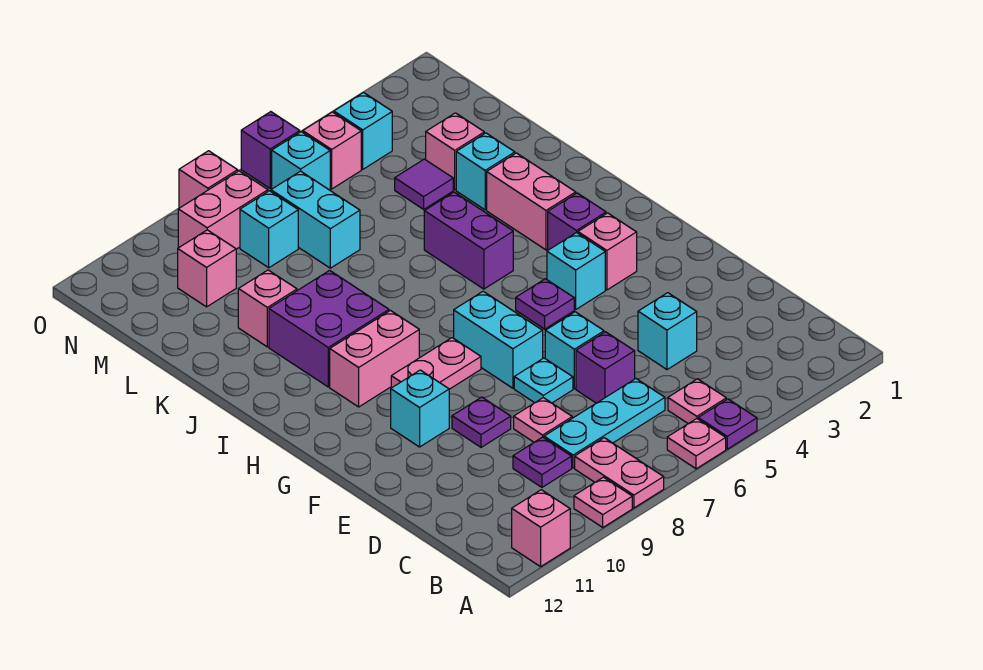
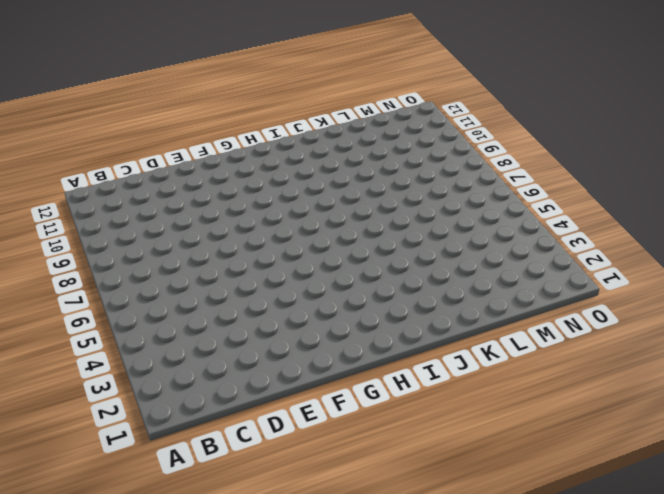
none -> purple plate A5 level 1
none -> pink plate A6 level 1
none -> pink plate A8:B8 level 1
none -> pink plate A9 level 1

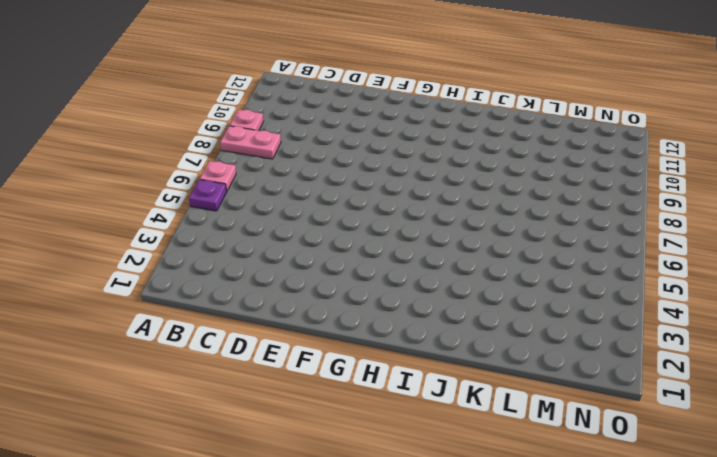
none -> pink brick A11 level 1
none -> pink plate B5 level 1
none -> cyan plate C6:C8 level 1
none -> purple plate C9 level 1

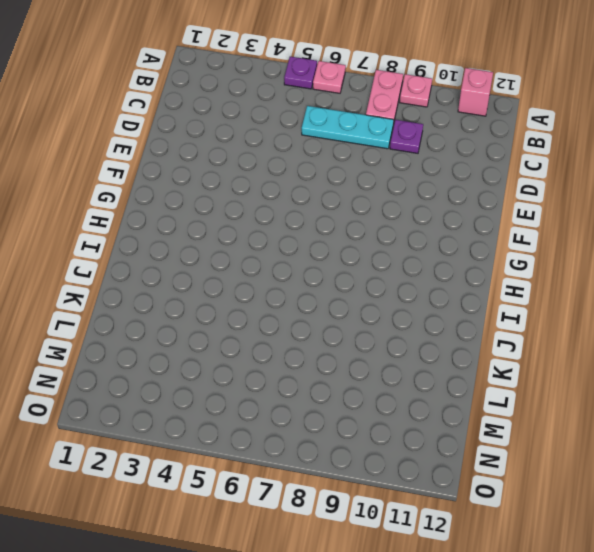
none -> pink plate B5 level 1
none -> cyan brick D4 level 1
none -> purple brick D6 level 1
none -> pink plate D8 level 1

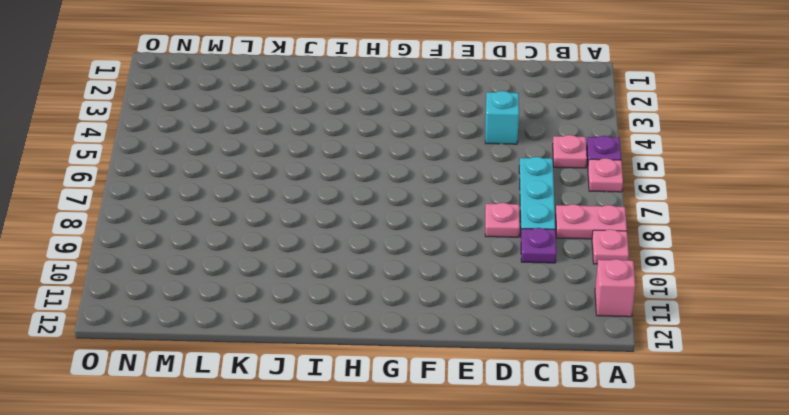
none -> purple brick D6 level 1
none -> cyan brick E6 level 1
none -> cyan plate E7 level 1
none -> purple plate E9 level 1

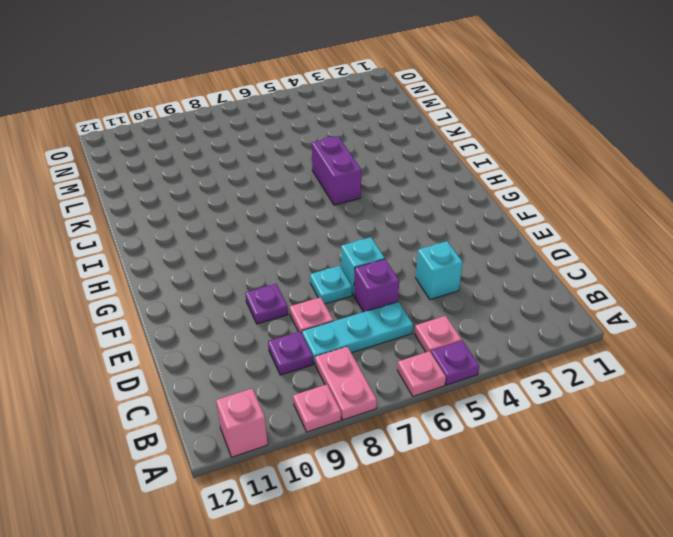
none -> cyan brick F7:G7 level 1
none -> cyan brick F10 level 1
none -> pink brick G3 level 1
none -> cyan brick G4 level 1

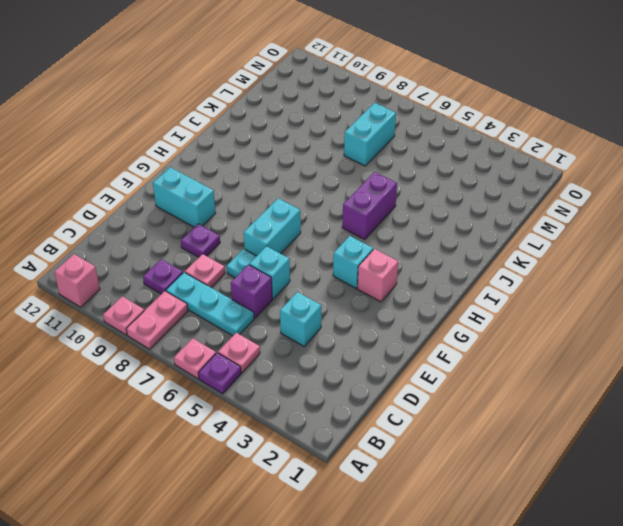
cyan brick F10:F11 level 1 -> cyan brick F10 level 1
none -> purple plate G5 level 1
none -> pink plate G8:G9 level 1
none -> purple brick H3 level 1
none -> pink brick H9:H10 level 1

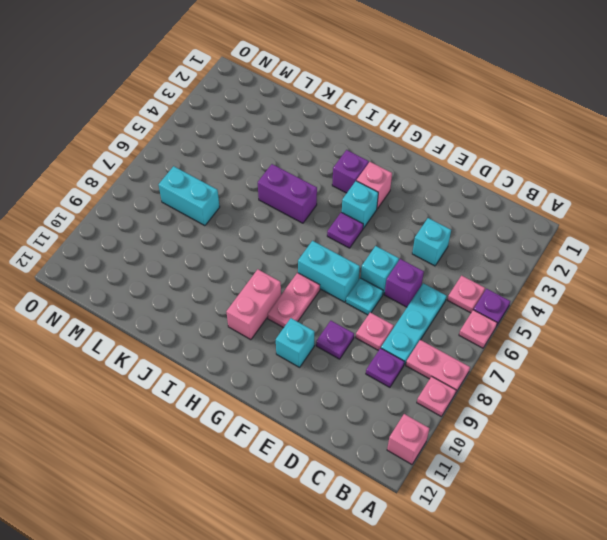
none -> pink brick I3:J3 level 1
none -> purple brick I9:J10 level 1
none -> cyan brick K3 level 1
none -> pink brick K10 level 1

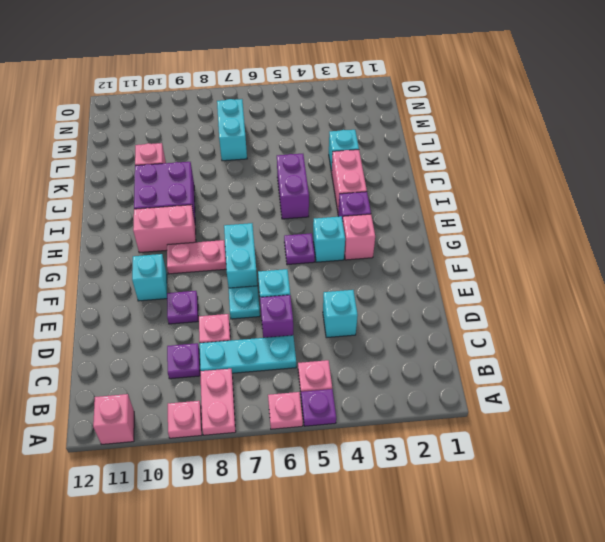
none -> pink brick L3 level 1
none -> purple tile L4 level 1
none -> cyan brick M8 level 1
none -> pink brick M10 level 1

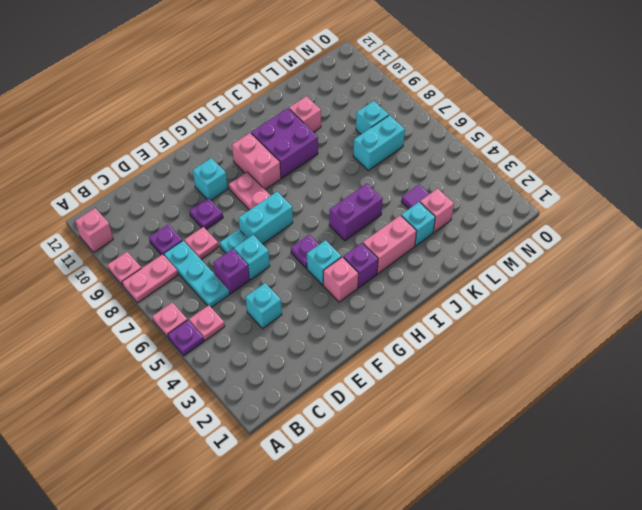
none -> pink brick M10 level 1
none -> cyan brick N4 level 1
none -> pink brick N5 level 1
none -> cyan brick N6 level 1

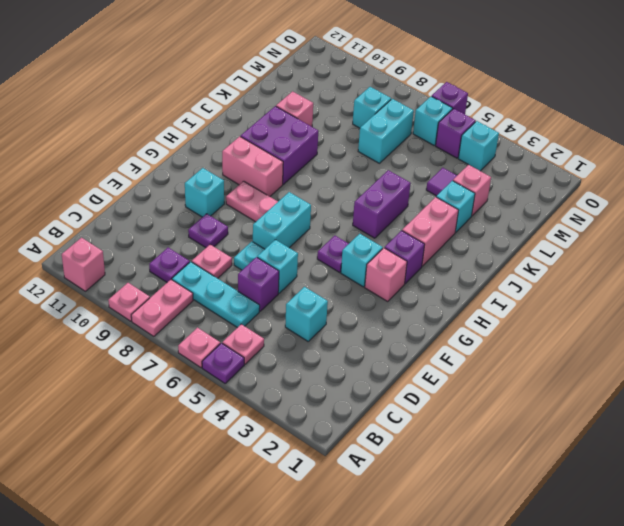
purple brick N5 level 1 -> pink brick N5 level 1
none -> pink brick M10 level 1
none -> pink brick N8:N9 level 1
none -> pink brick O8 level 1

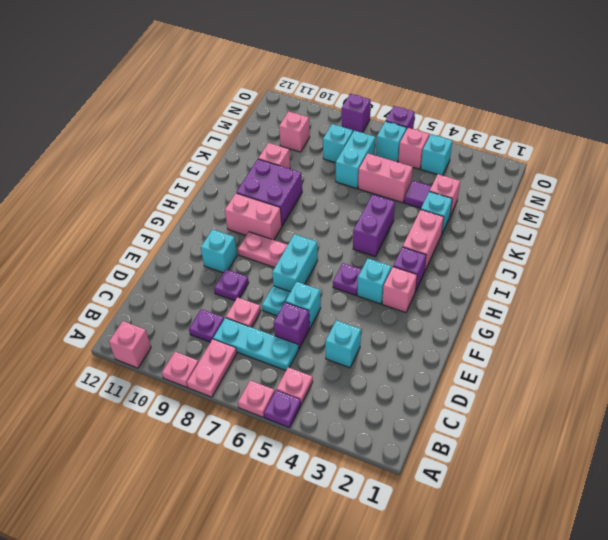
pink brick L5:L6 level 1 -> pink brick N8:N9 level 1
purple brick O8 level 1 -> pink brick O8 level 1

